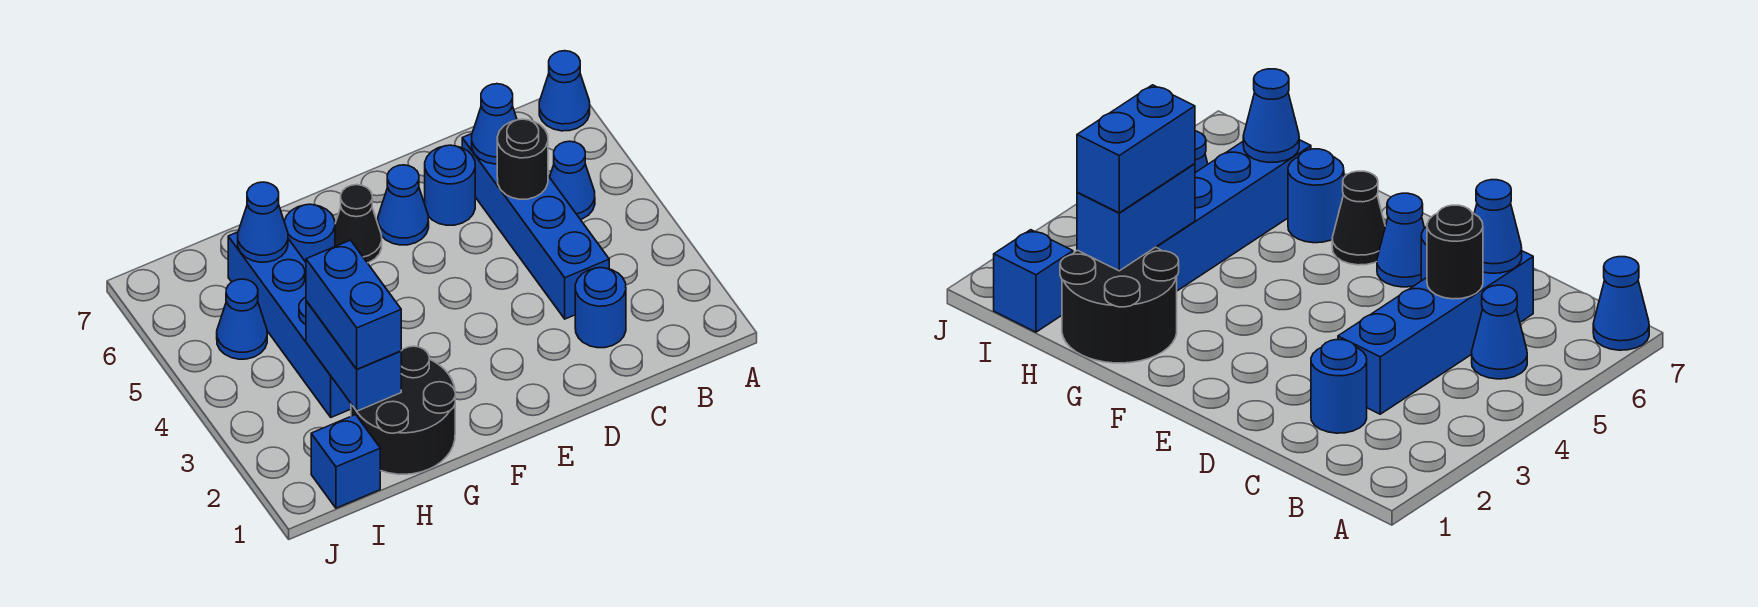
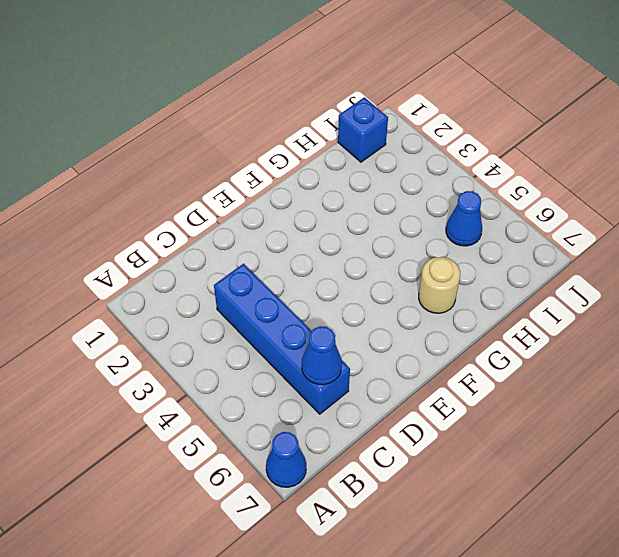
tan round brick G6 level 1 -> blue round brick G6 level 1
none -> blue cone B5 level 1
none -> blue round brick C2 level 1
none -> blue round brick D6 level 1

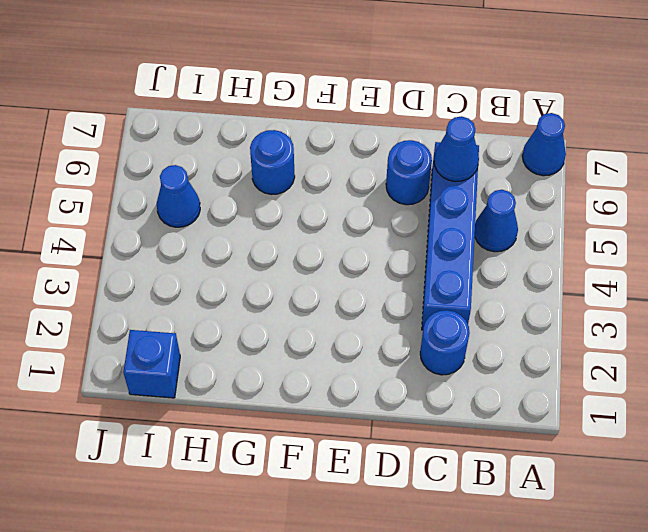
none -> blue cone E6 level 1
none -> black cone F6 level 1
none -> black round brick G1:H2 level 1

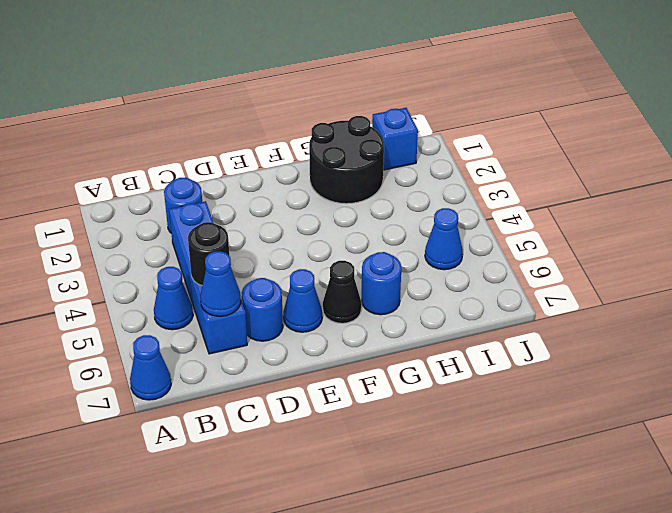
none -> blue brick H3:H6 level 1
none -> blue brick H2:H3 level 2
none -> blue cone H6 level 2

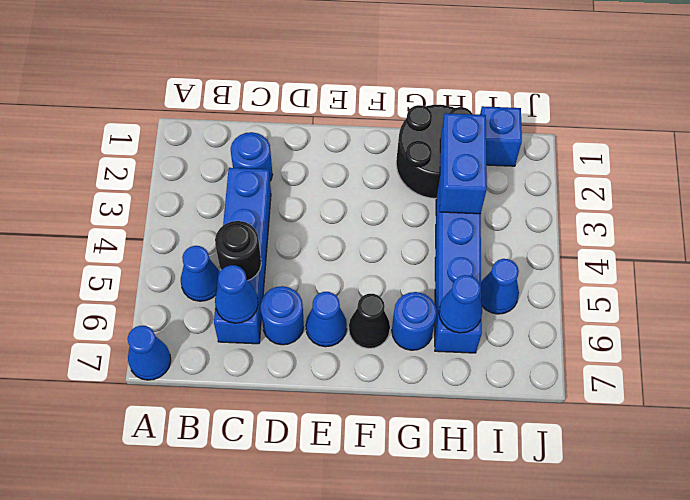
none -> blue brick H2:H3 level 3

